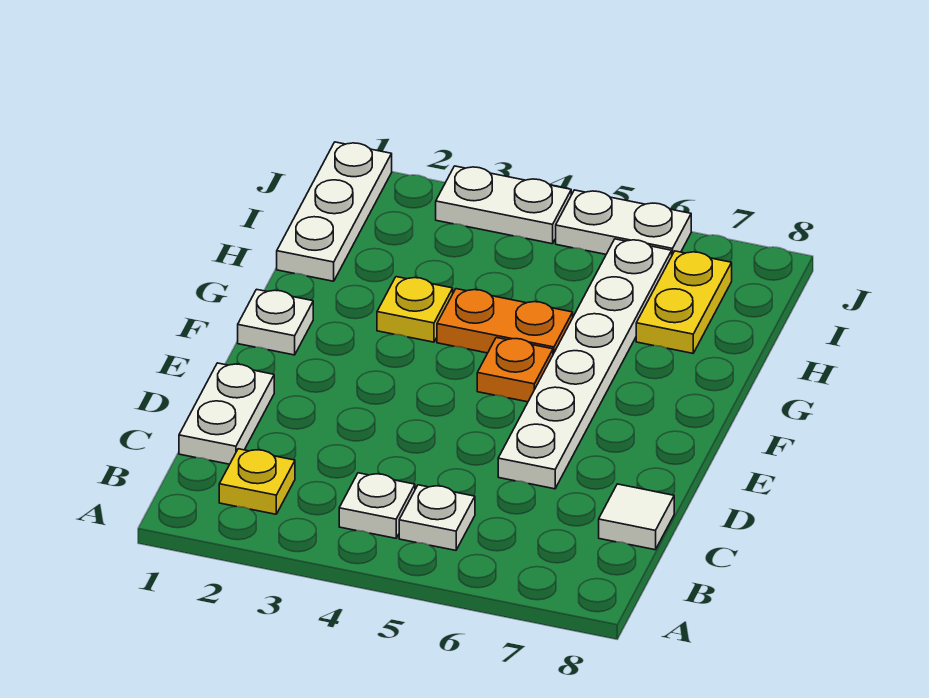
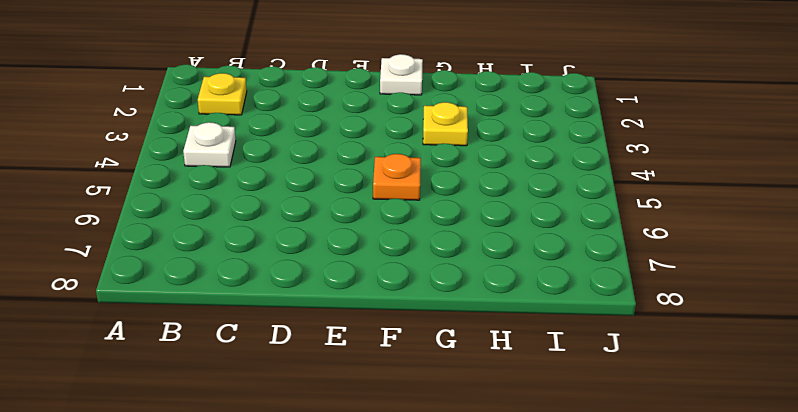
none -> white plate B5 level 1
none -> white plate C1:D1 level 1
none -> white tile C8 level 1

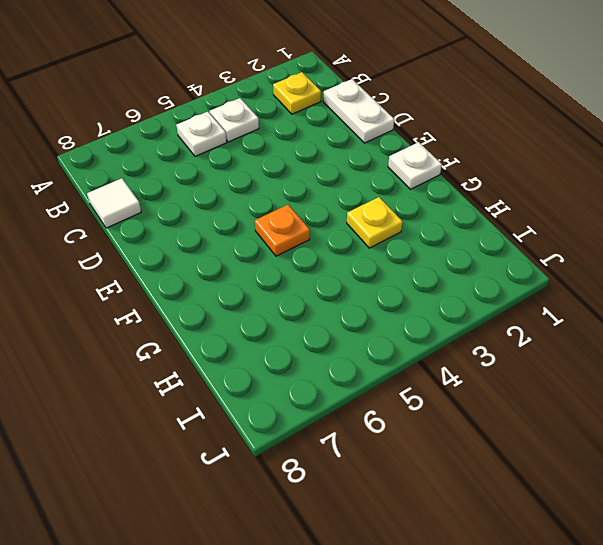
none -> white plate D6:I6 level 1
none -> orange plate G4:G5 level 1
none -> white plate H1:J1 level 1

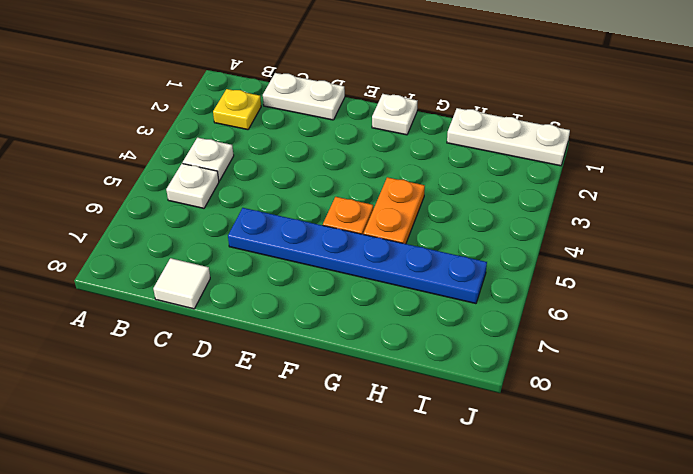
blue plate D6:I6 level 1 -> white plate D6:I6 level 1
none -> yellow plate G3 level 1
none -> yellow plate H7:I7 level 1
none -> white plate J3:J4 level 1

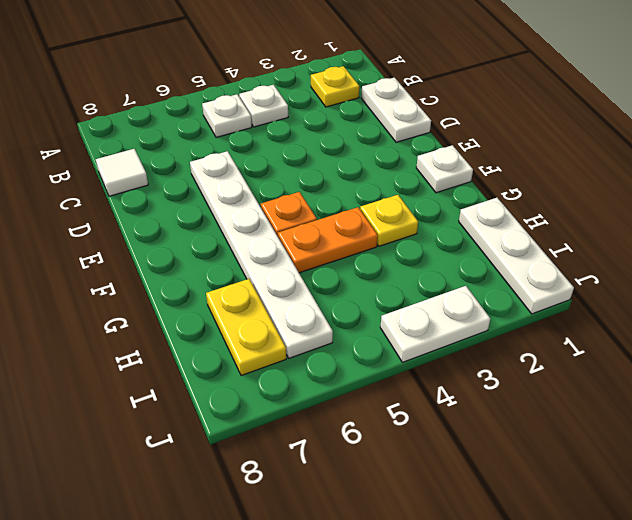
none -> white plate J5:J6 level 1

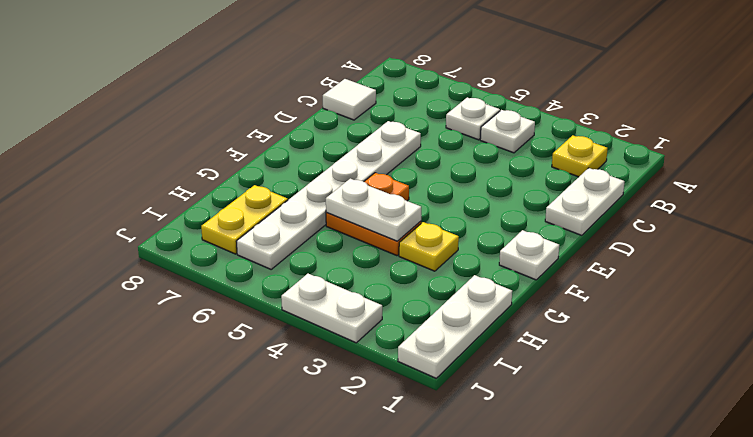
white plate G4:G5 level 2 -> white plate J5:J6 level 1

